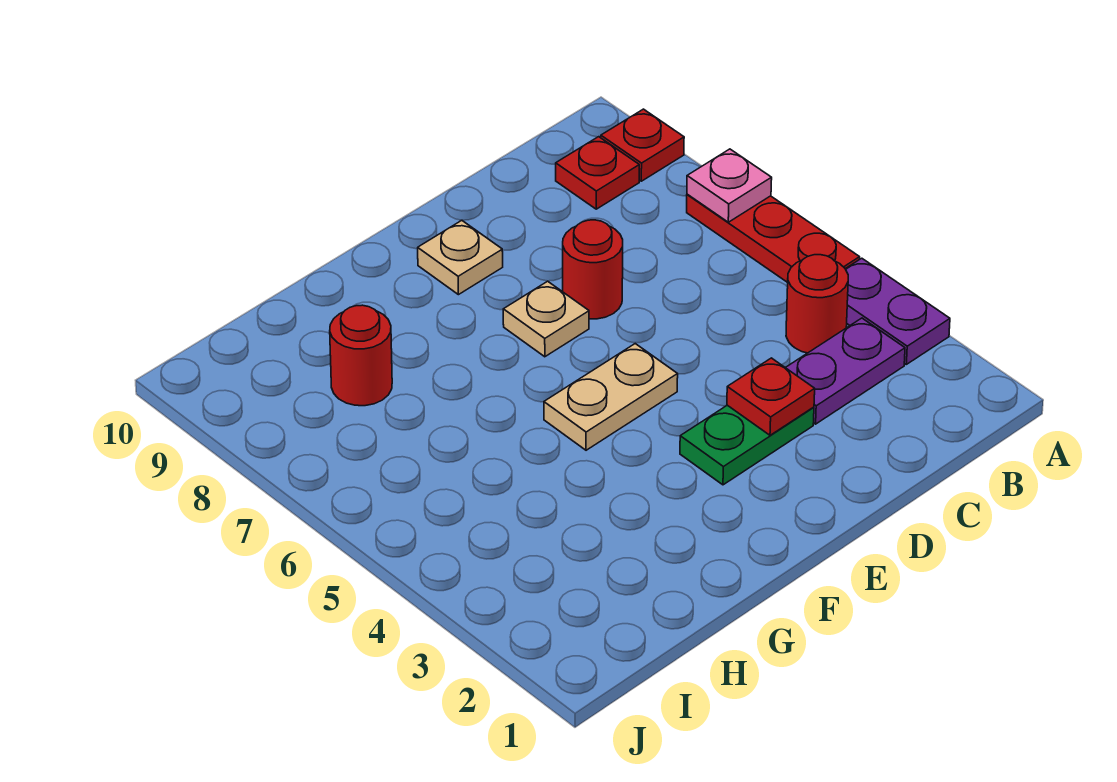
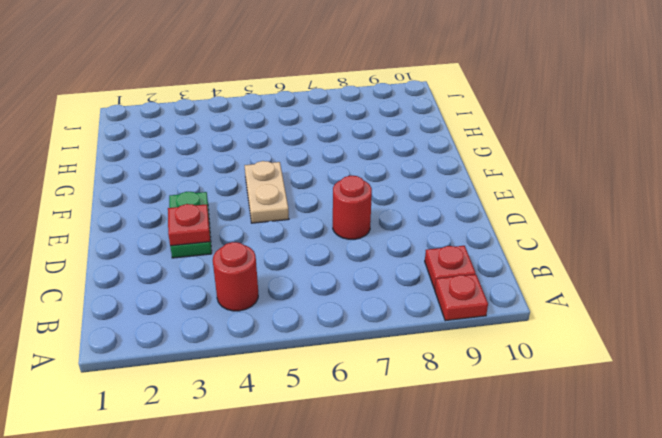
none -> purple plate A3:A4 level 1
none -> red plate A5:A7 level 1
none -> purple plate B3:C3 level 1

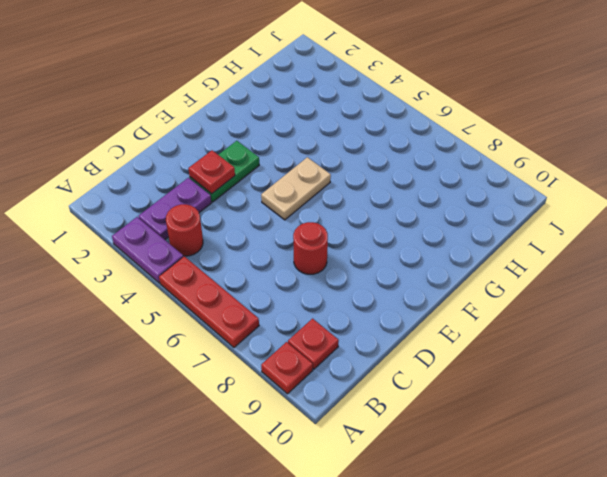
none -> tan plate E7 level 1
none -> tan plate E9 level 1
none -> red round brick H8 level 1

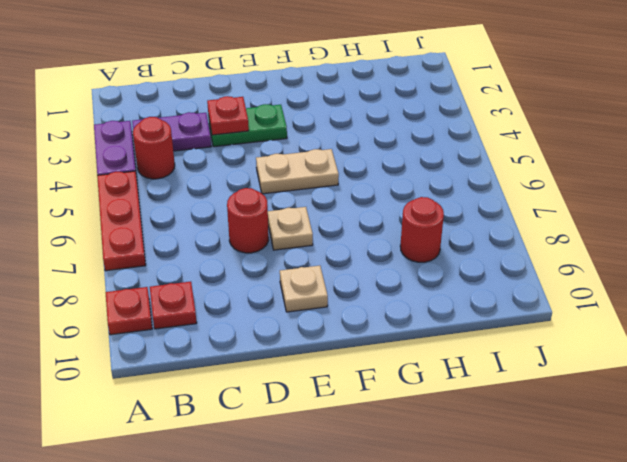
none -> pink plate A7 level 2

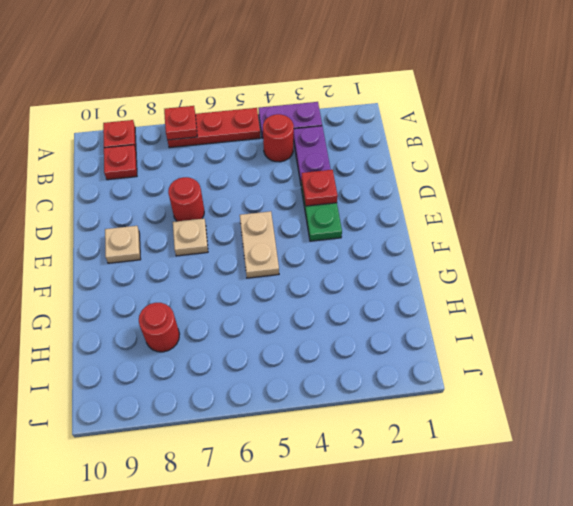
red plate A7 level 2 -> pink plate A7 level 2

